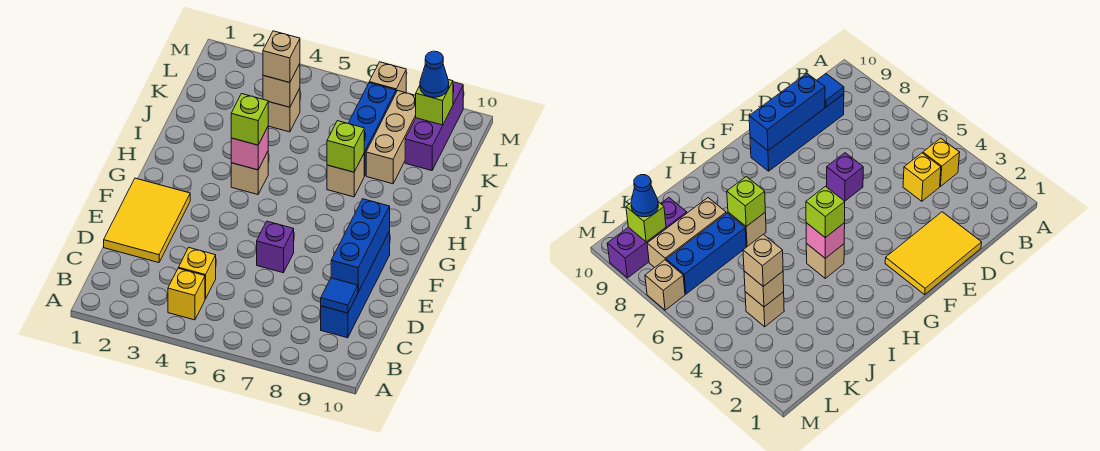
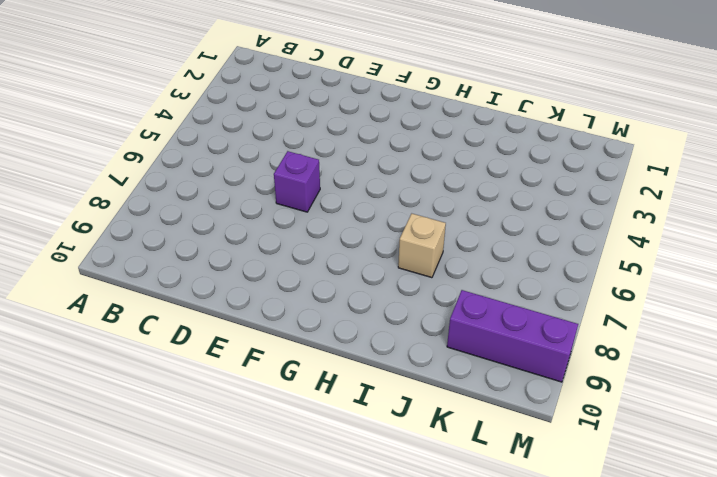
none -> yellow brick B4 level 1
none -> yellow brick C4 level 1
none -> blue brick C9:F9 level 1

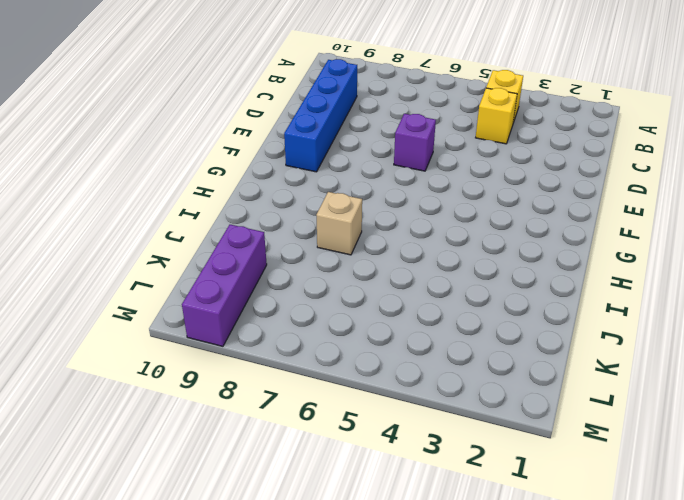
none -> yellow tile D1:F2 level 1
none -> tan brick H4 level 1
none -> blue brick J7:L7 level 1

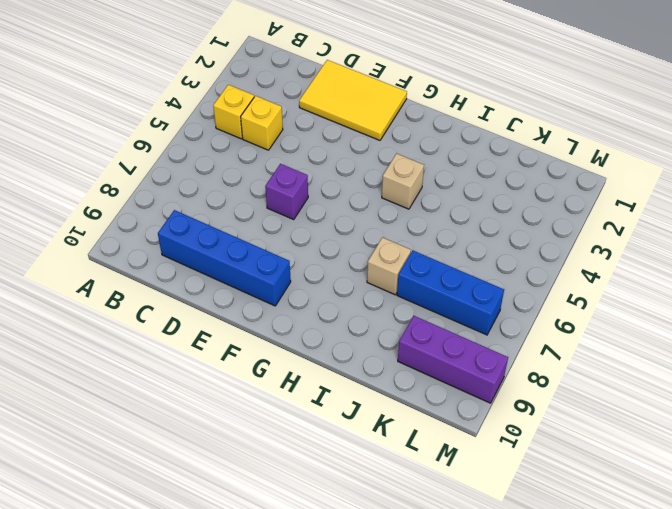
none -> tan brick J8:L8 level 1
none -> tan brick K4 level 1
none -> tan brick M7 level 1

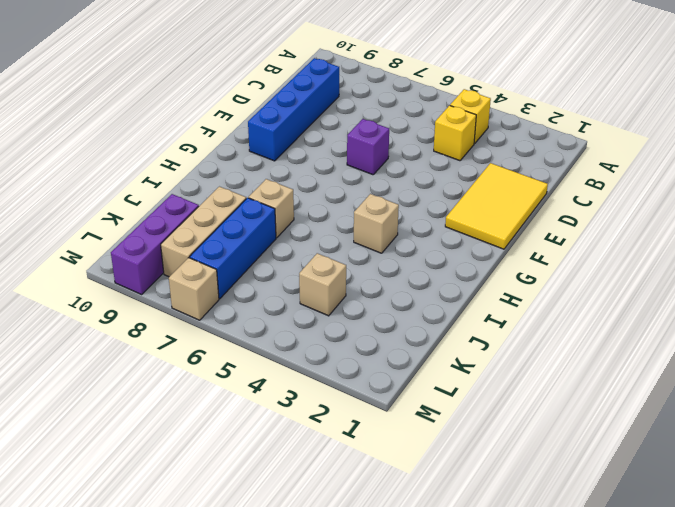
none -> blue tile C9 level 2
none -> blue brick D9:F9 level 2
none -> pink brick H4 level 2

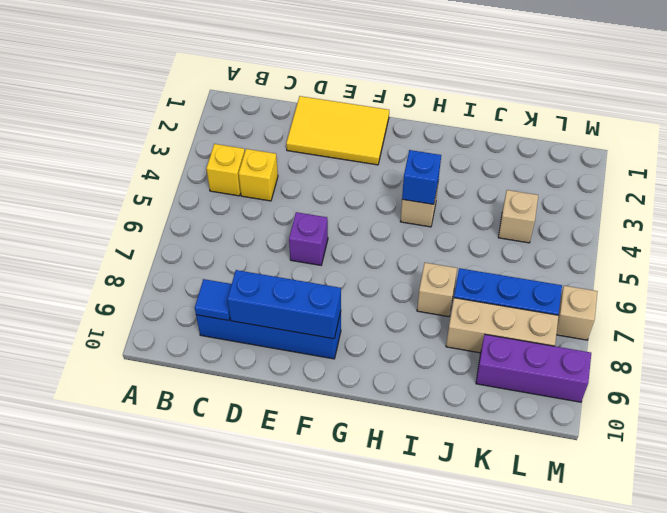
blue brick H4 level 2 -> pink brick H4 level 2
none -> lime brick I7 level 2
none -> tan brick K4 level 2
none -> lime brick L9 level 2

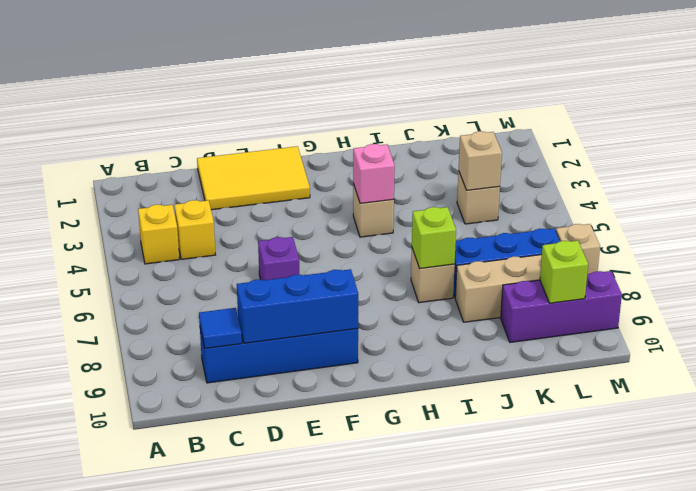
none -> lime brick H4 level 3
none -> tan brick K4 level 3
none -> blue cone L9 level 3

